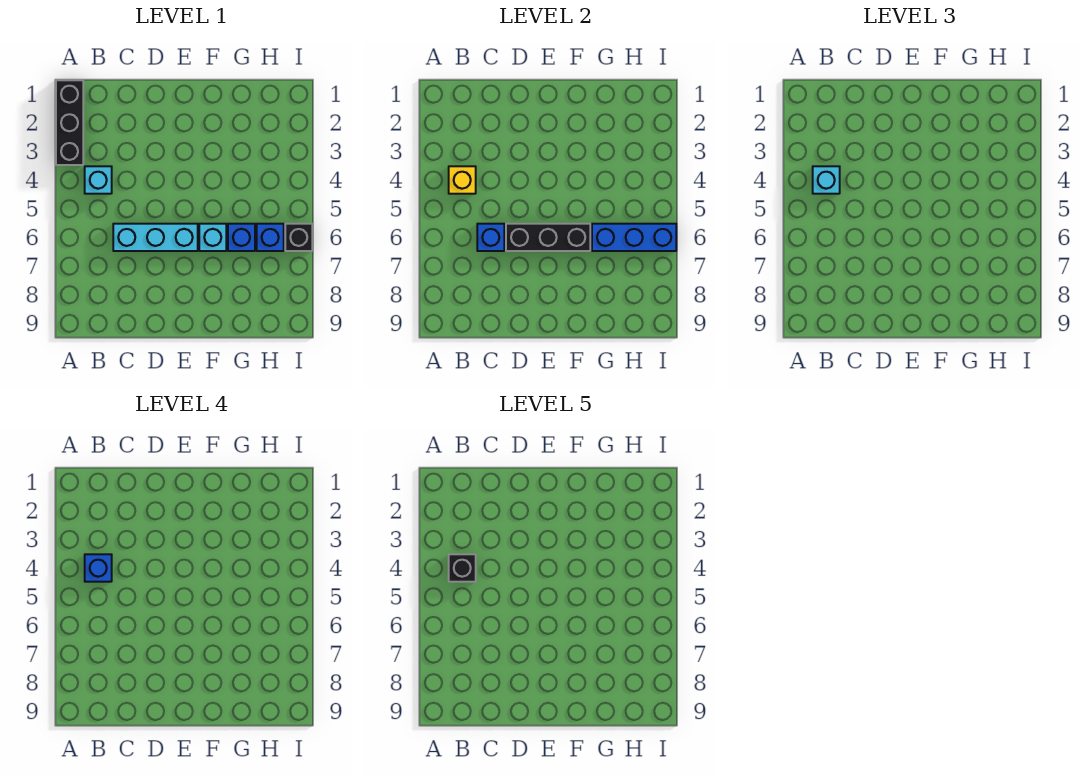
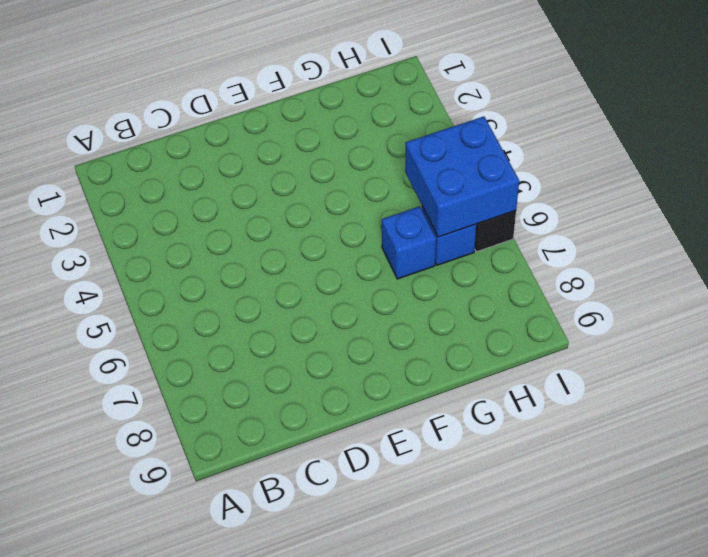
blue brick H5:I6 level 2 -> blue brick G6:I6 level 2
none -> black brick A1:A3 level 1
none -> cyan brick B4 level 1
none -> cyan brick C6:E6 level 1

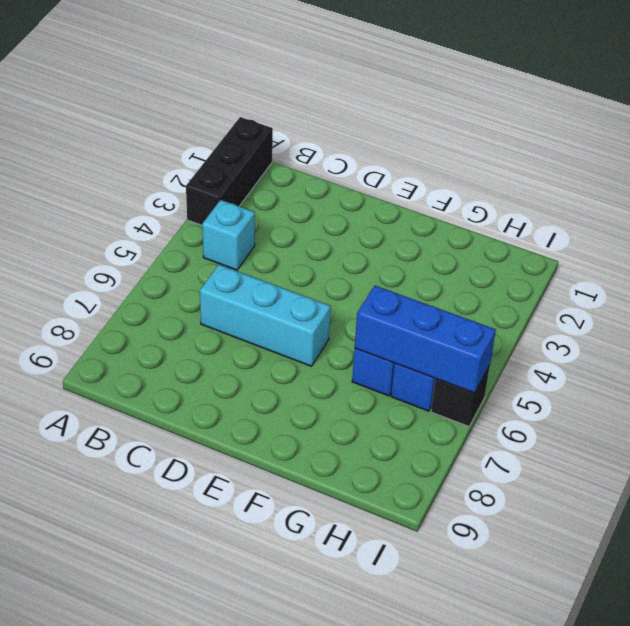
none -> cyan brick F6 level 1
none -> yellow brick B4 level 2
none -> blue brick C6 level 2

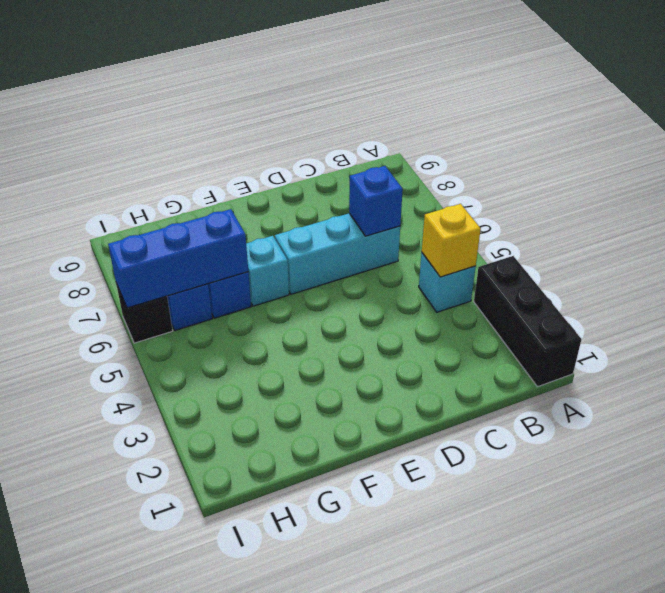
none -> black brick D6:F6 level 2
none -> cyan brick B4 level 3
none -> blue brick B4 level 4

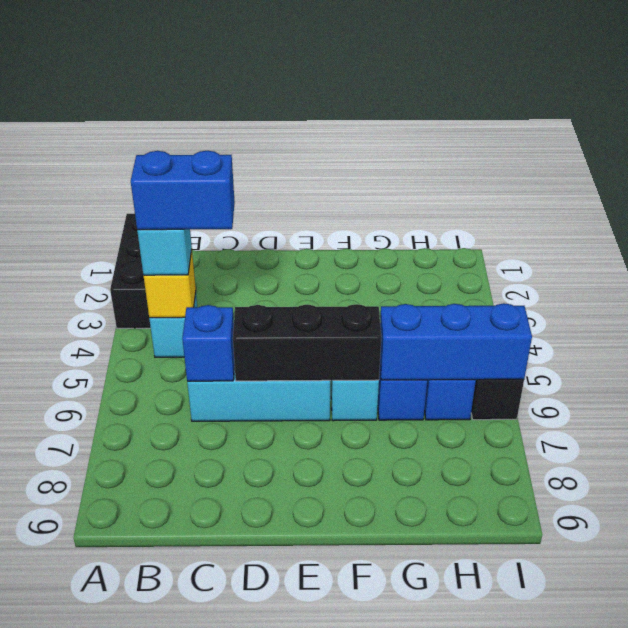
blue brick B4:C4 level 4 -> blue brick B4 level 4
none -> black brick B4 level 5

